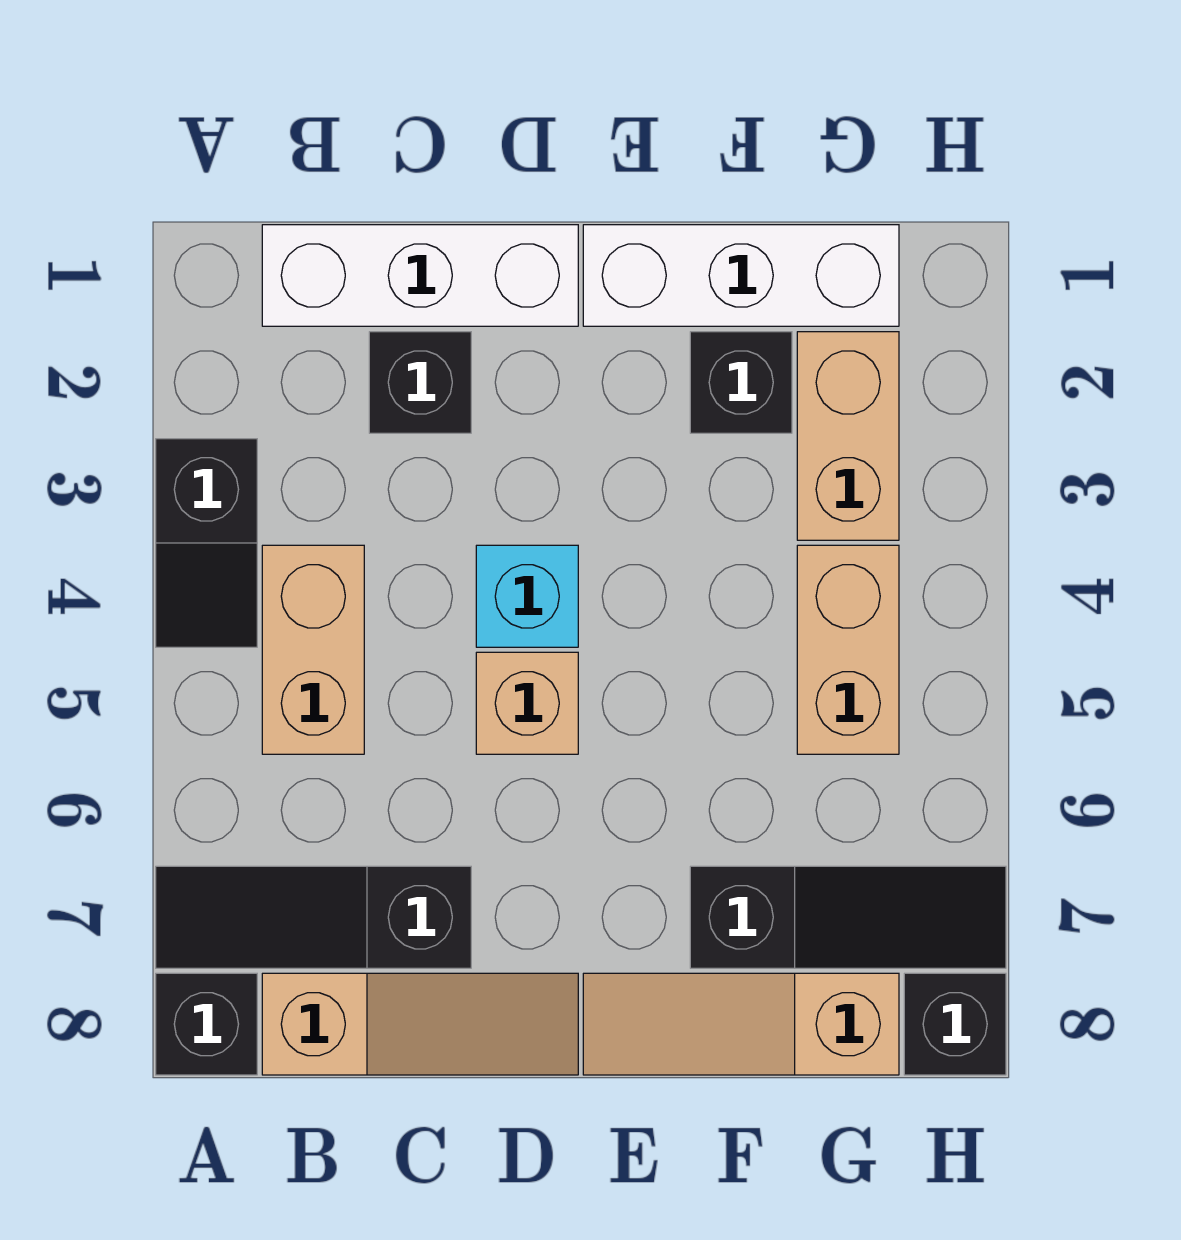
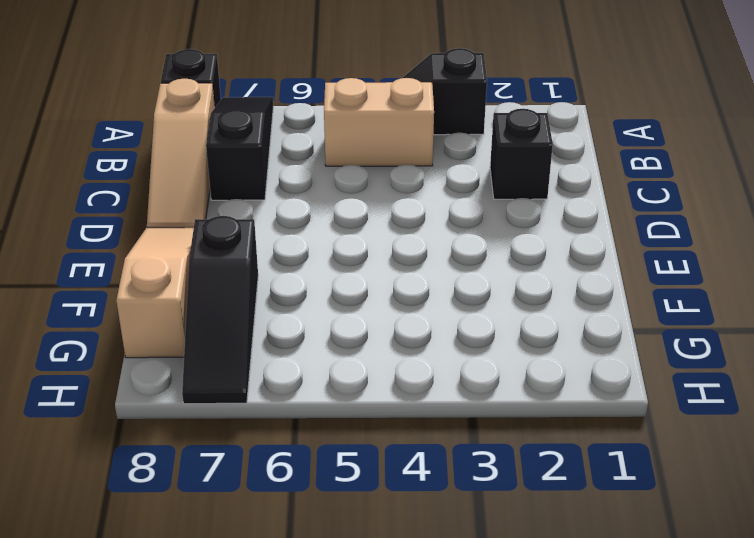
none -> white brick B1:D1 level 1
none -> cyan brick D4 level 1
none -> tan brick D5 level 1

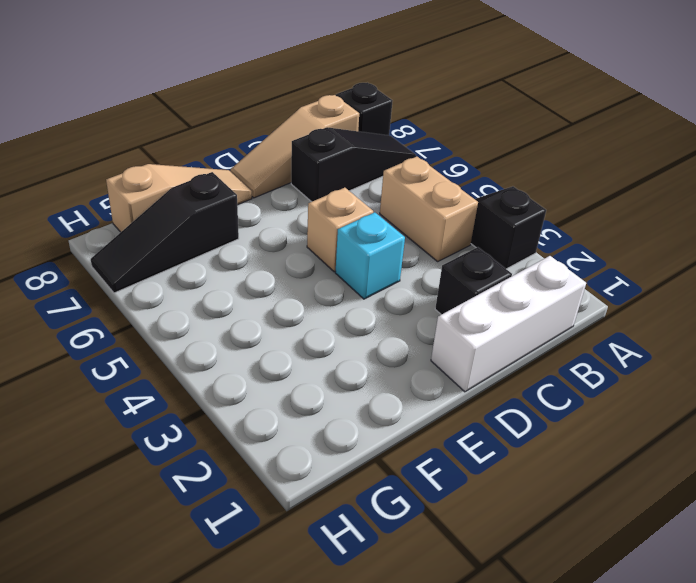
none -> white brick E1:G1 level 1
none -> black brick F2 level 1
none -> tan brick G2:G3 level 1

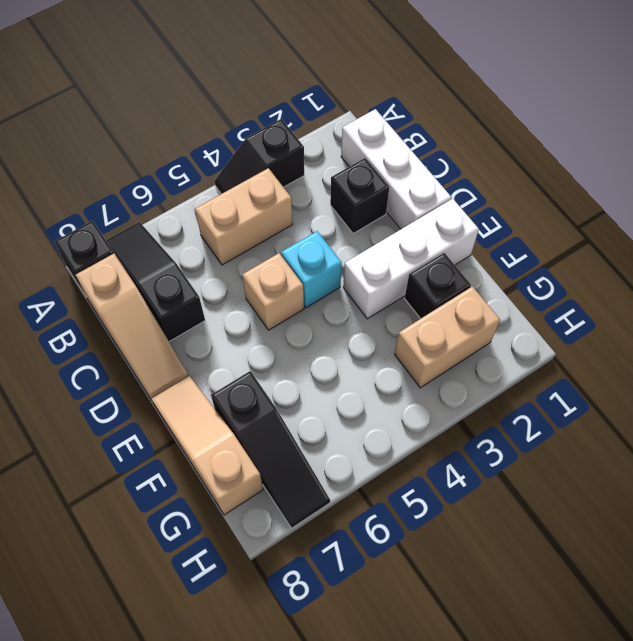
white brick E1:E3 level 1 -> white brick E1:G1 level 1
none -> tan brick G4:G5 level 1
none -> black brick H8 level 1

